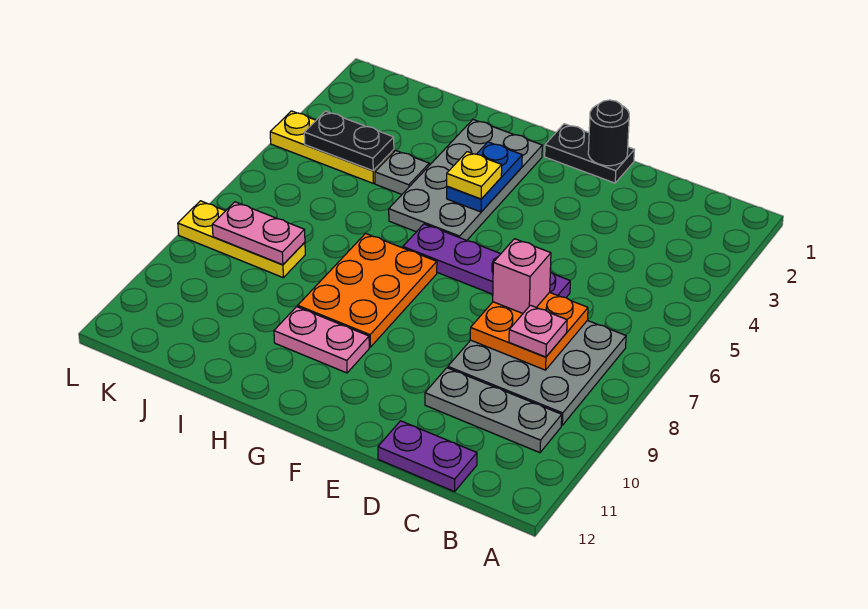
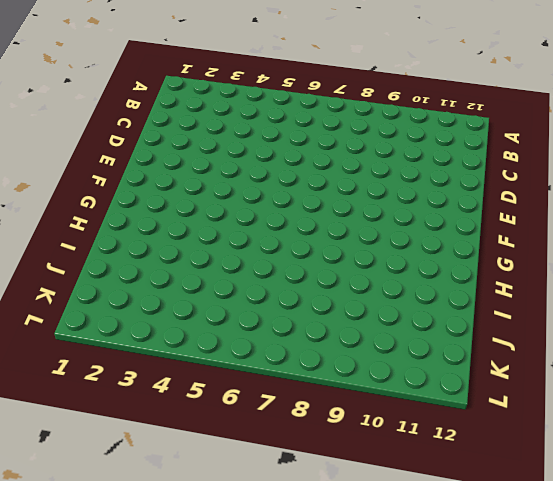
none -> grey plate B7:D9 level 1
none -> grey plate B10:D10 level 1
none -> purple plate C12:D12 level 1

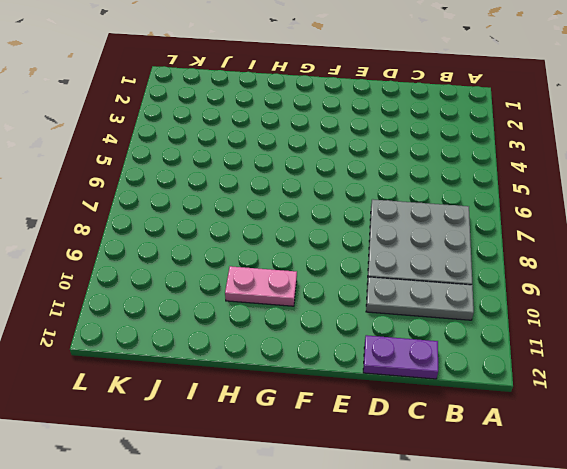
none -> purple plate D6:G6 level 1
none -> black plate E1:F1 level 1
none -> grey plate G2:H5 level 1

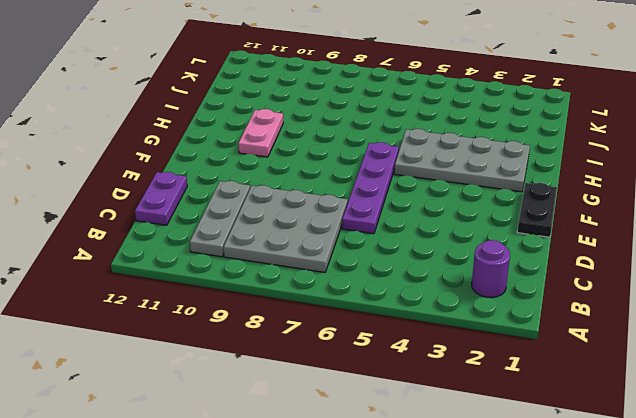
purple round brick B2 level 1 -> none
none -> orange plate G7:H9 level 1
none -> grey plate I4 level 1
none -> yellow plate J4:L4 level 1

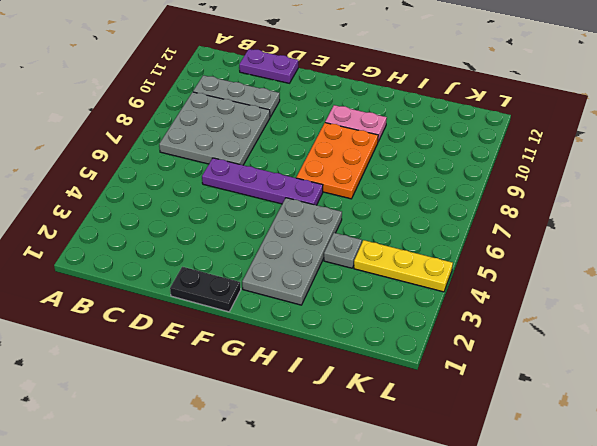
none -> yellow plate J8:L8 level 1
none -> orange plate C7:D8 level 2
none -> black round brick E1 level 2

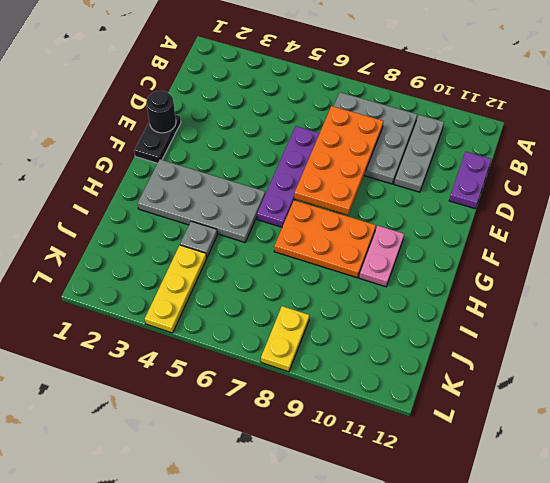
orange plate C7:F8 level 2 -> orange plate C7:D8 level 2
yellow plate K8:L8 level 1 -> yellow plate J8:L8 level 1
none -> blue plate G3:G4 level 2
none -> black plate J4:K4 level 2
none -> pink plate J8:K8 level 2

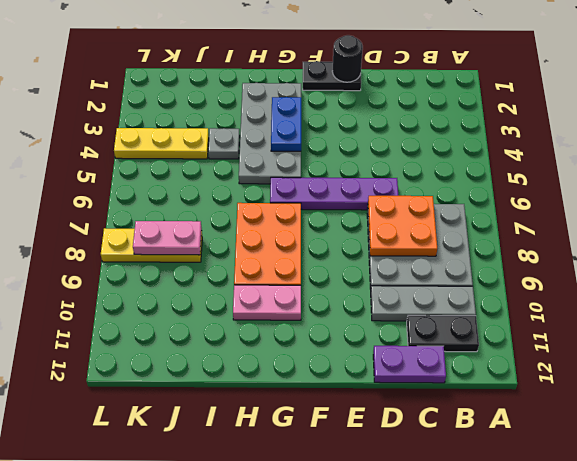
black plate B11:C11 level 1 -> black plate J4:K4 level 2
none -> pink plate C8 level 3
none -> pink brick D7 level 3
none -> yellow plate G4 level 3

